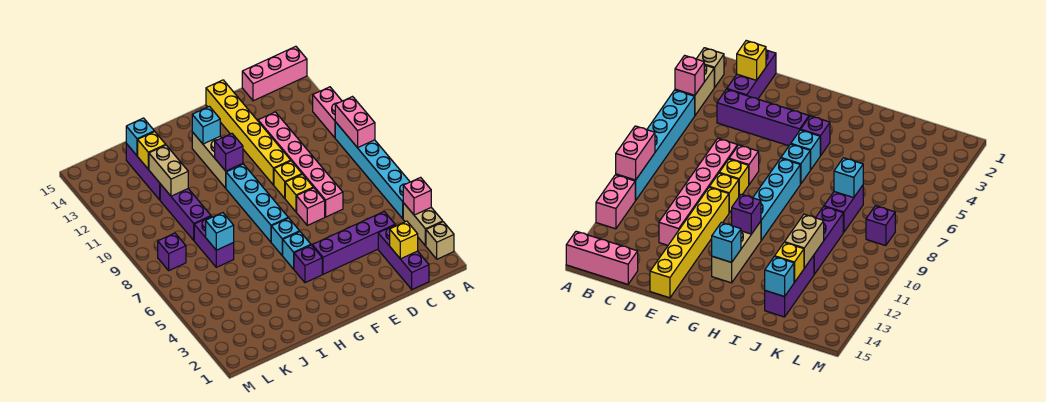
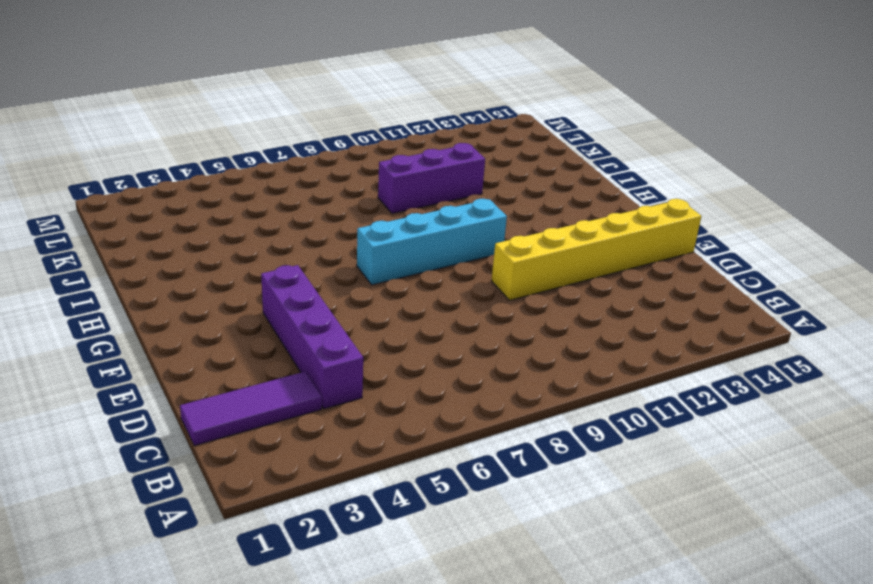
purple tile C1:C3 level 1 -> purple brick C1:C3 level 1
none -> tan brick A2 level 1
none -> tan brick A3:A4 level 1
none -> cyan brick A5:A10 level 1
none -> pink brick A11:A12 level 1

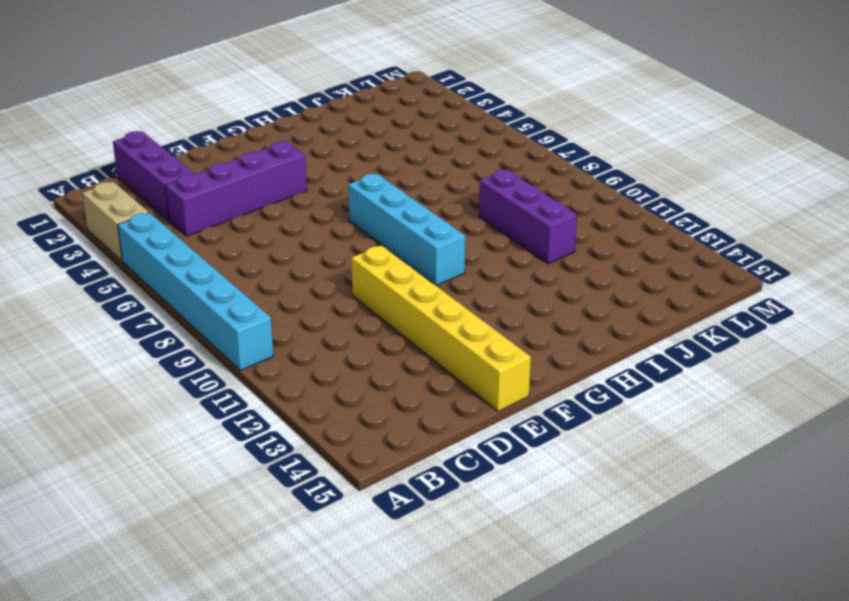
none -> tan brick A2 level 1
none -> pink brick A11:A12 level 1
none -> pink brick A15:C15 level 1
none -> pink brick D7:D12 level 1

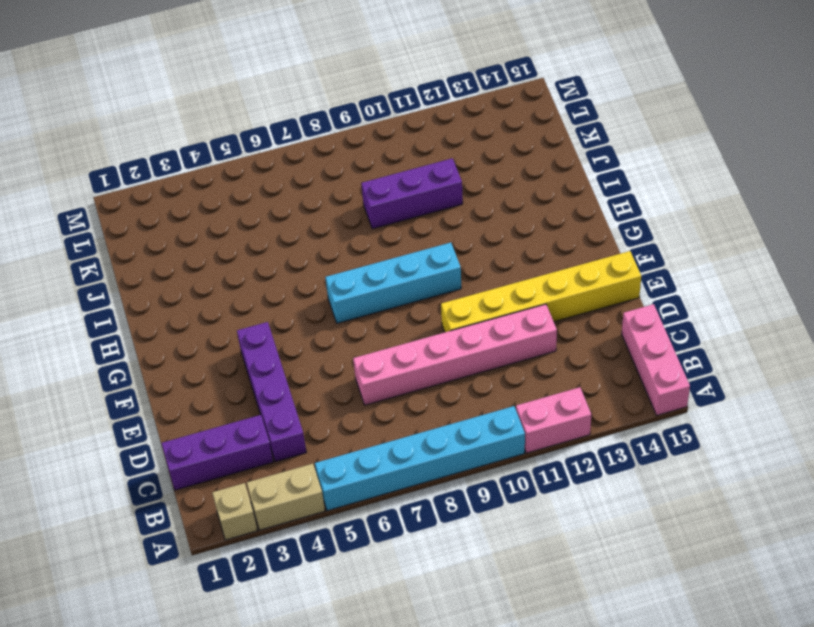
none -> pink brick E7 level 1
none -> yellow brick E8 level 1
none -> yellow brick E9 level 1
none -> purple brick G4 level 1

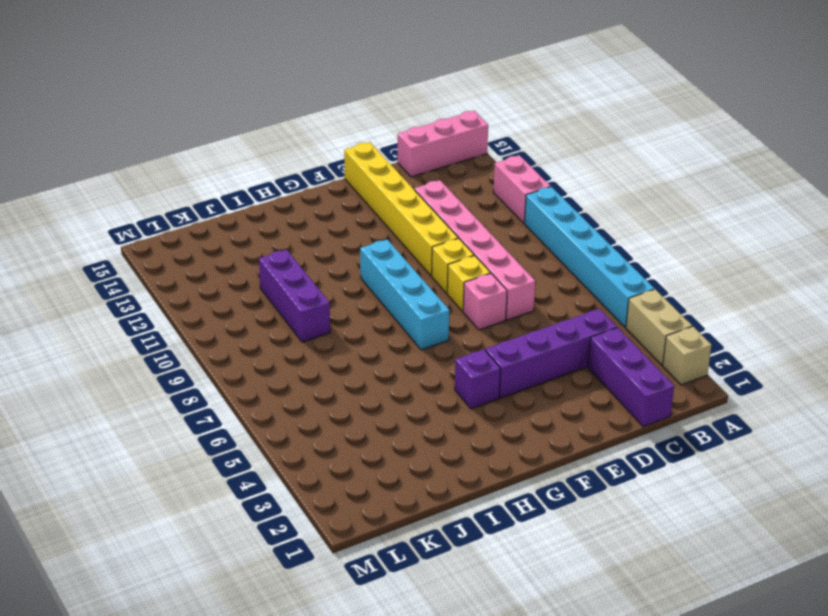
none -> cyan brick G5 level 1
none -> cyan brick G6 level 1
none -> tan brick G11:G13 level 1
none -> purple brick J7:J8 level 1

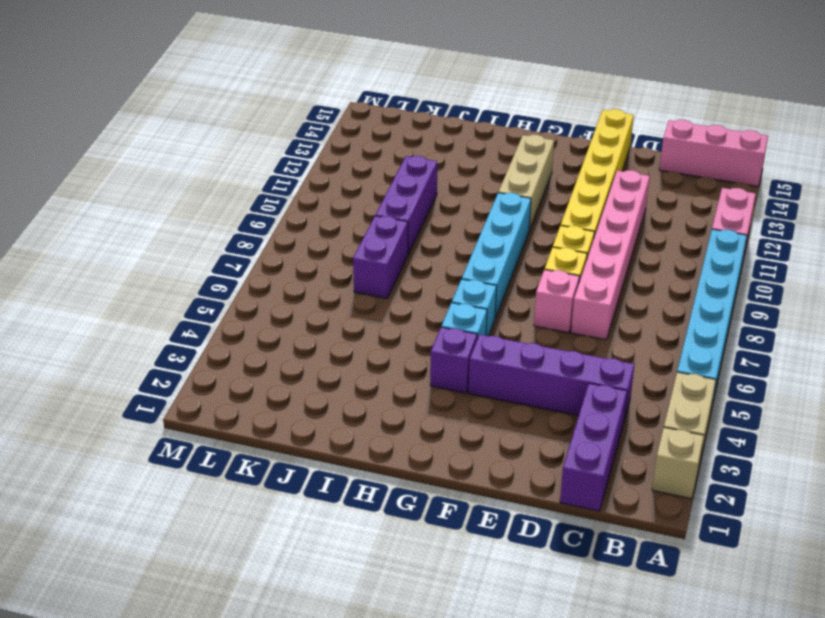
none -> purple brick J12:J14 level 1
none -> purple brick L8 level 1
none -> pink brick A4 level 2
none -> pink brick A9:A10 level 2

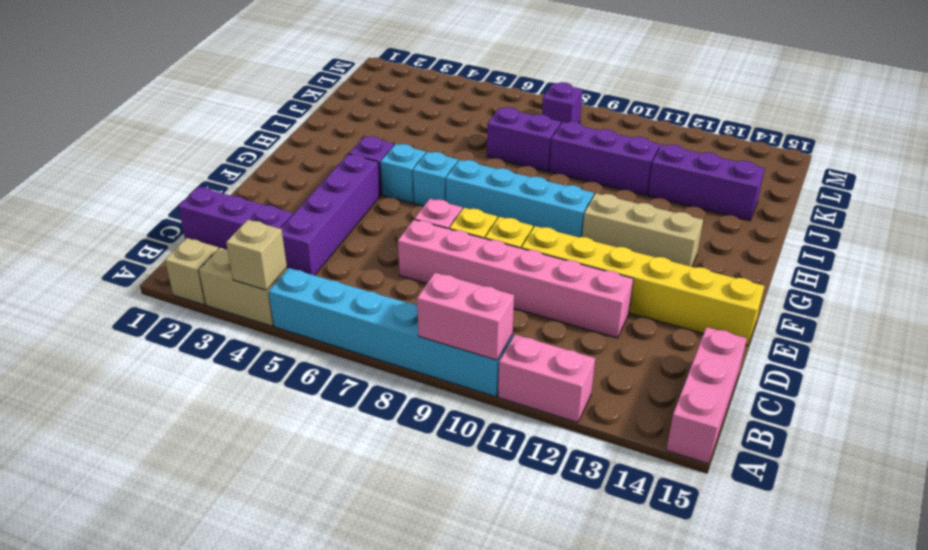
tan brick A4 level 2 -> pink brick A4 level 2
none -> yellow brick C2 level 2
none -> purple brick G11 level 2
none -> cyan brick G13 level 2
none -> cyan brick J7 level 2

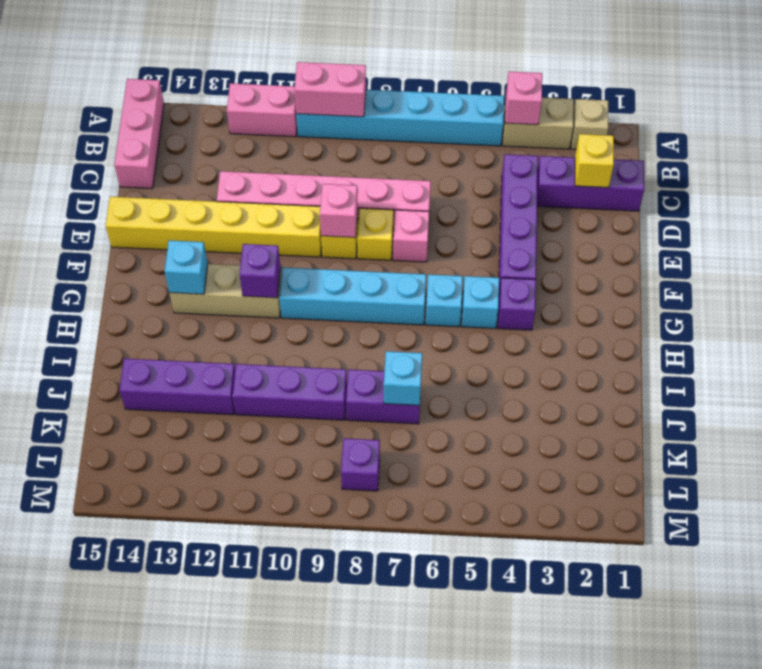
pink brick E9 level 2 -> none
none -> tan brick J11:J12 level 2
none -> yellow brick J13 level 2
none -> cyan brick J14 level 2

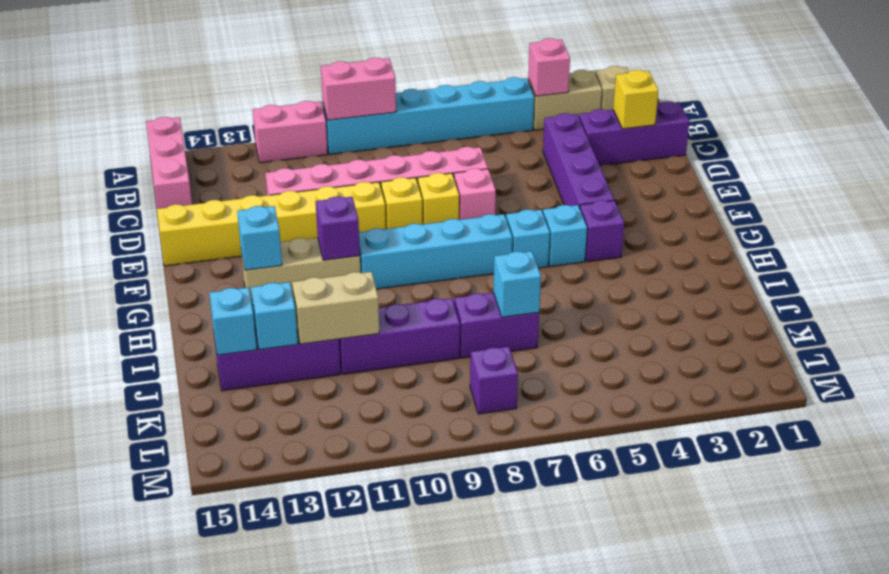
cyan brick J13 level 2 -> yellow brick J13 level 2

